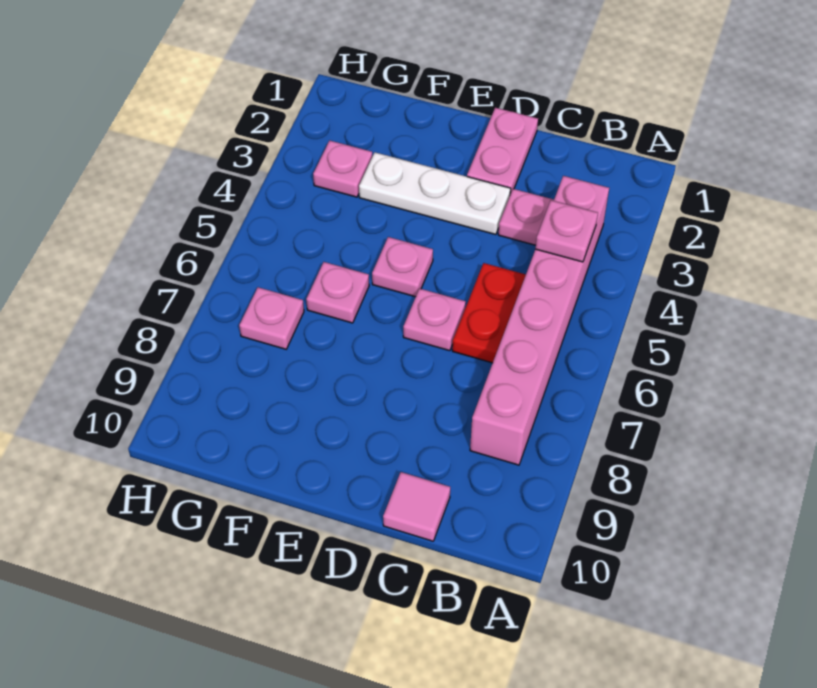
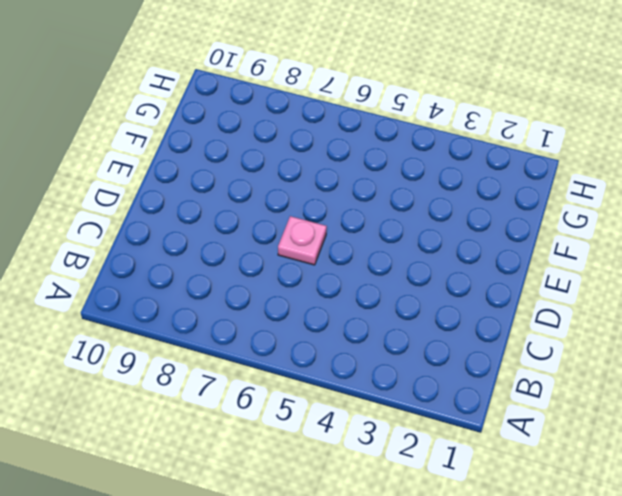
none -> pink brick B3:B8 level 1
none -> pink plate C3 level 1
none -> red plate C5:C6 level 1

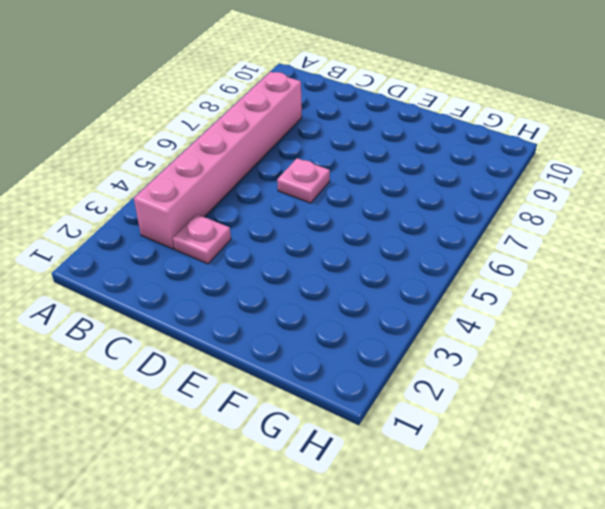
none -> red plate C5:C6 level 1
none -> pink tile C10 level 1
none -> pink plate D1:D2 level 1

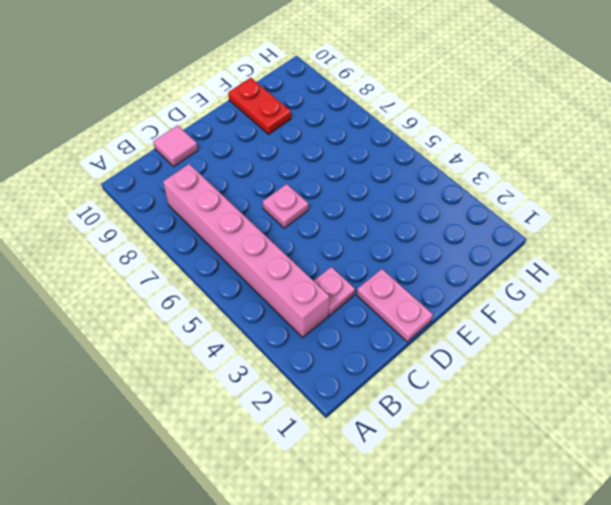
red plate F9:F10 level 1 -> red plate C5:C6 level 1
none -> white plate D3:F3 level 1
none -> pink plate E5 level 1
none -> pink plate F6 level 1

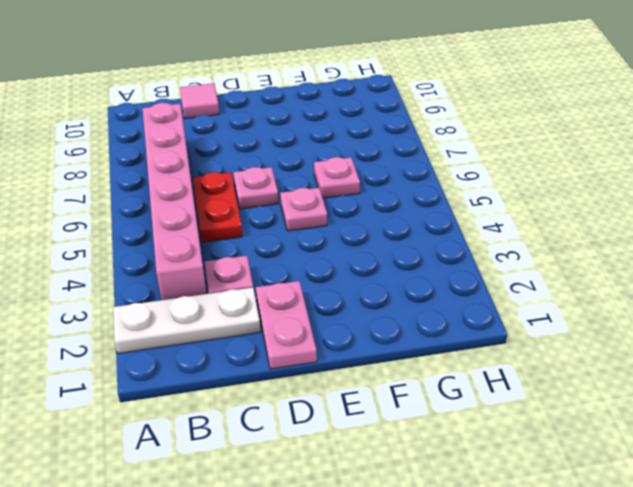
white plate A2:C2 level 1 -> white plate D3:F3 level 1
none -> pink plate G3 level 1
none -> pink plate G7 level 1
none -> pink plate B4 level 2

